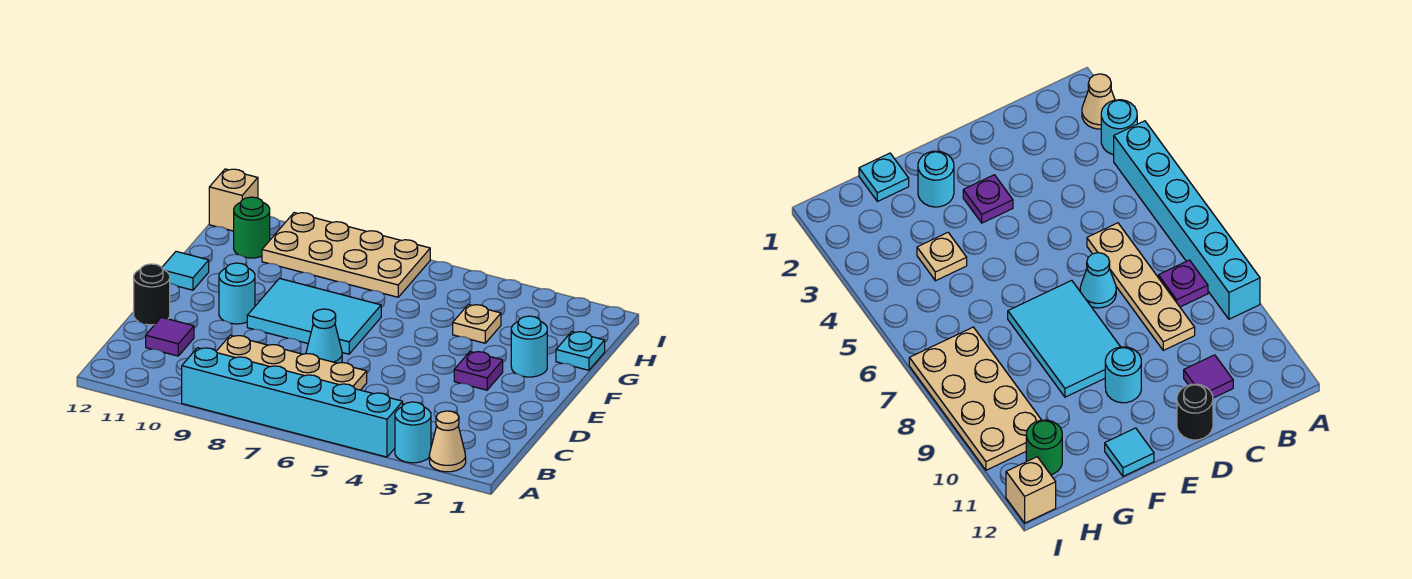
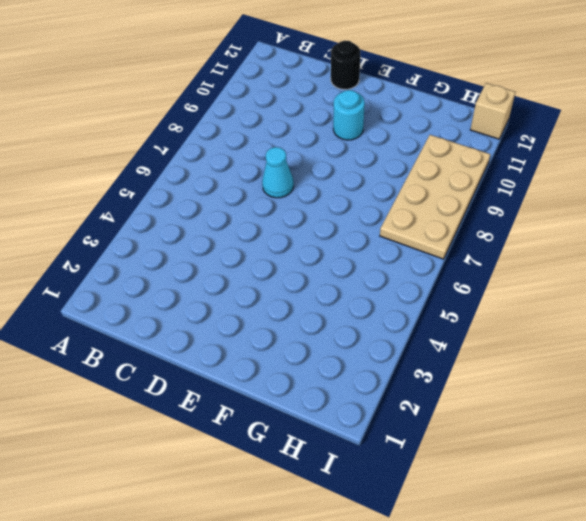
none -> tan cone A2 level 1
none -> cyan round brick A3 level 1
none -> cyan brick A4:A9 level 1

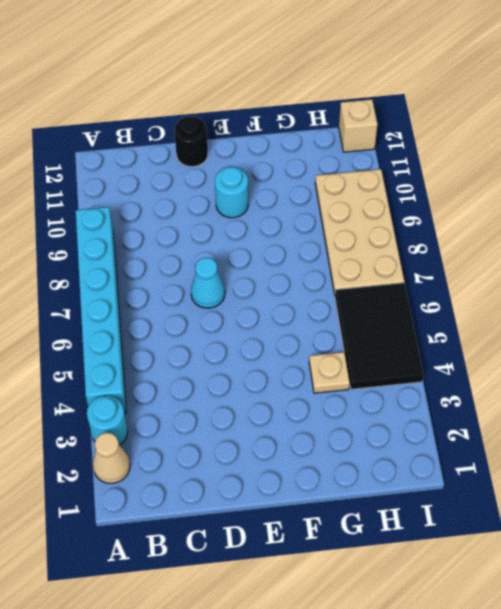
black tile H4:I6 level 1 -> none
none -> purple plate B8 level 1
none -> tan plate C6:C9 level 1
none -> purple tile C11 level 1

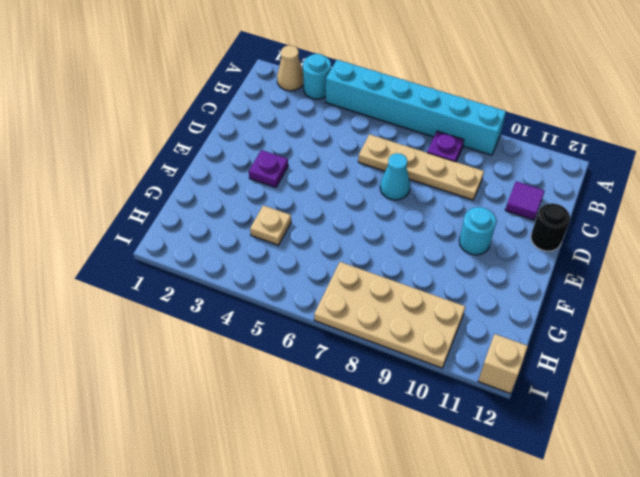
none -> cyan tile E7:F9 level 1
none -> cyan round brick F2 level 1
none -> cyan tile F12 level 1

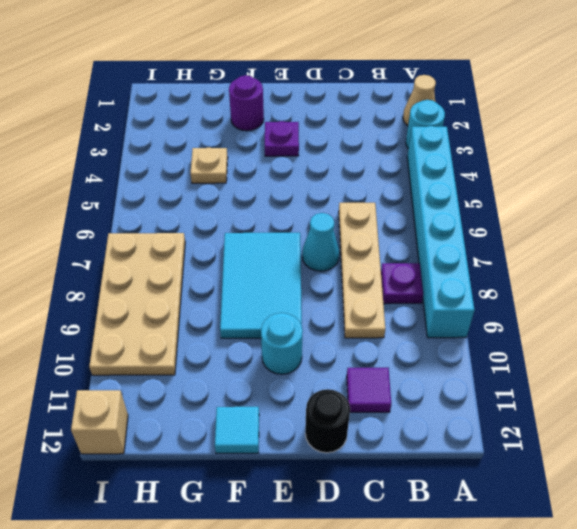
purple round brick F2 level 1 -> cyan round brick F2 level 1
none -> cyan plate G1 level 1
none -> green round brick H11 level 1

